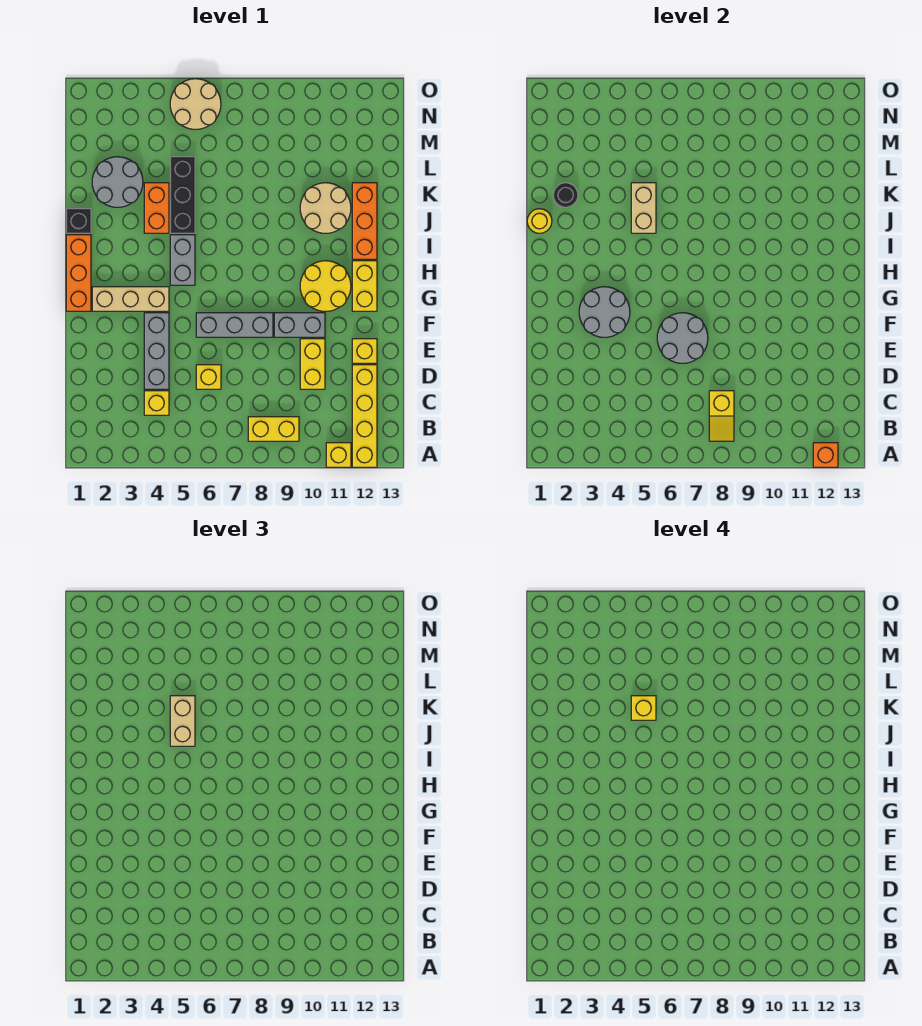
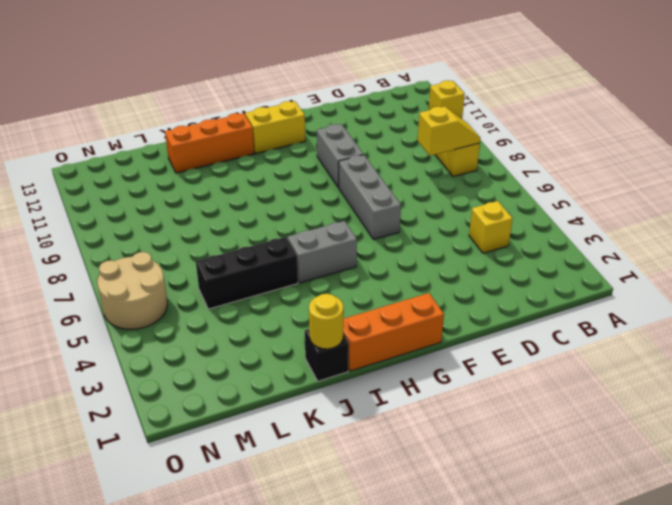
none -> yellow brick A12:D12 level 1
none -> grey brick D4:F4 level 1
none -> yellow brick D6 level 1
none -> yellow brick D10:E10 level 1

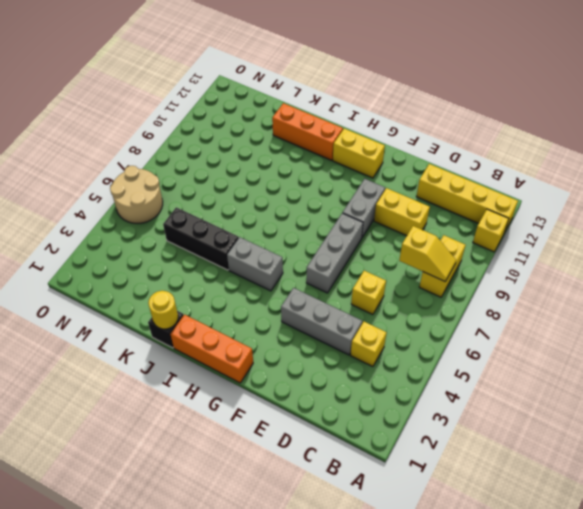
none -> yellow brick E12 level 1
none -> tan brick G2:G4 level 1
none -> yellow round brick G10:H11 level 1
none -> orange brick J4:K4 level 1

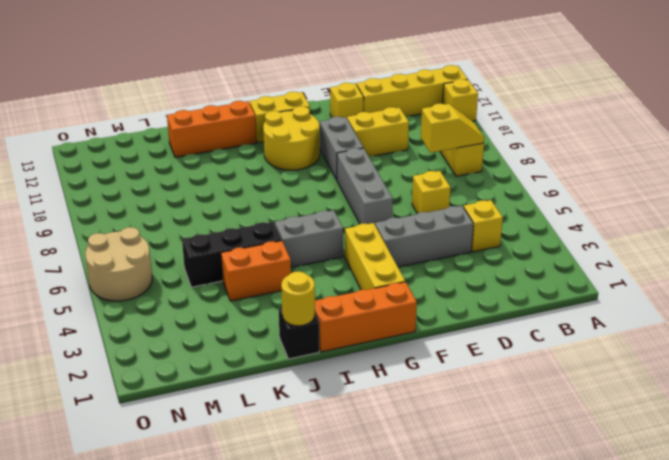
yellow brick G2:G4 level 1 -> tan brick G2:G4 level 1
none -> tan round brick J10:K11 level 1
none -> grey round brick K2:L3 level 1
none -> orange brick A12 level 2
none -> grey round brick E6:F7 level 2

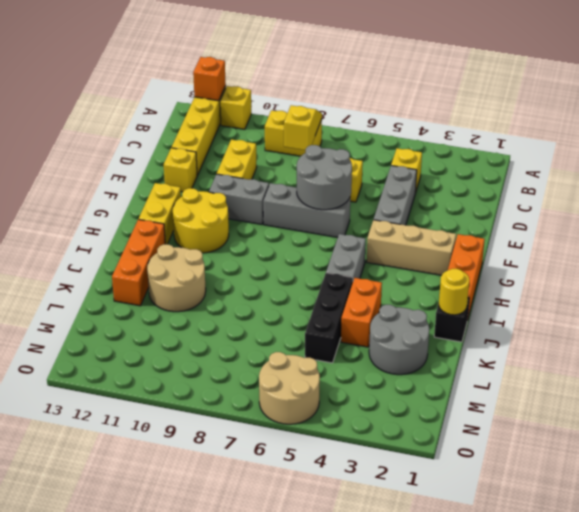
none -> grey round brick F3:G4 level 2
none -> tan brick J5:K5 level 2
none -> black round brick K2 level 2
none -> tan brick J5:K5 level 3

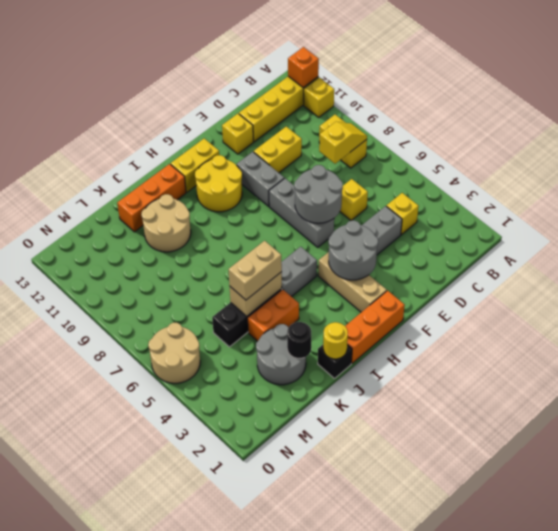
none -> yellow brick K5 level 4

